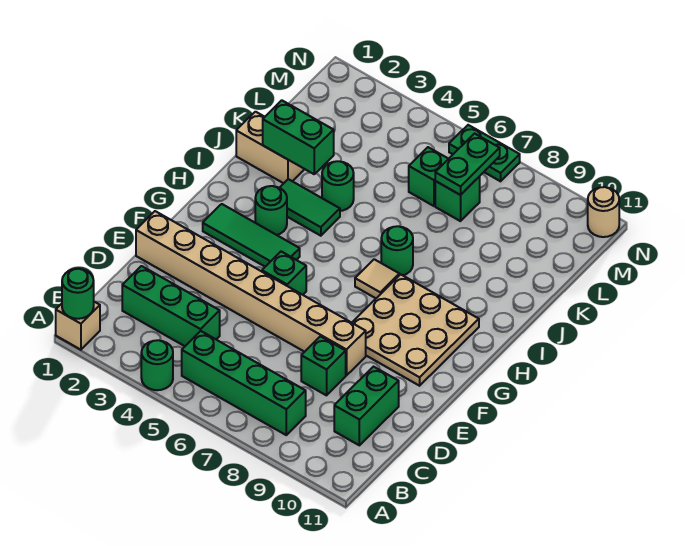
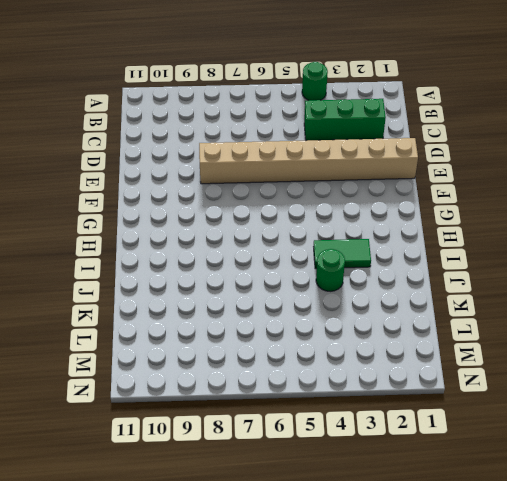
none -> tan brick A1 level 1
none -> green brick B5:B8 level 1
none -> green brick C10:D10 level 1

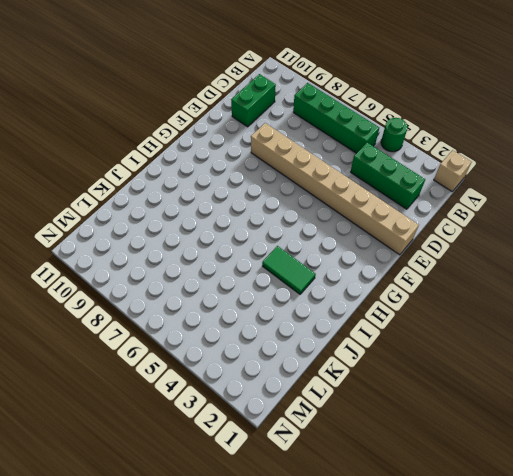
none -> green brick D8 level 1
none -> green brick F5 level 1
none -> tan plate F8:H10 level 1

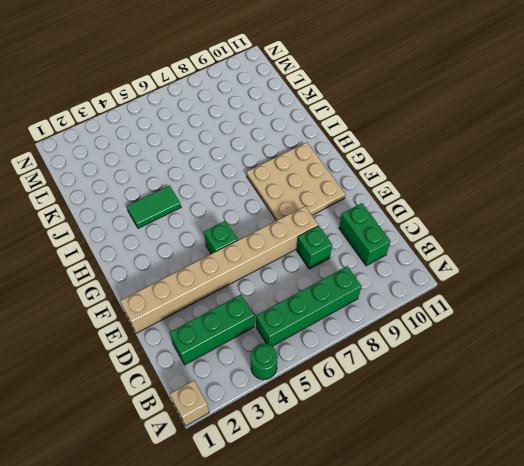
none -> green tile G2:G4 level 1
none -> green round brick H3 level 1
none -> tan tile H7 level 1

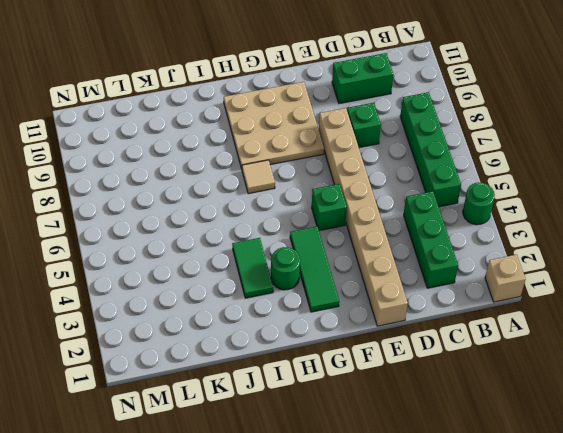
none -> green round brick I7 level 1
none -> tan brick J1:J2 level 1
none -> green round brick J4 level 1

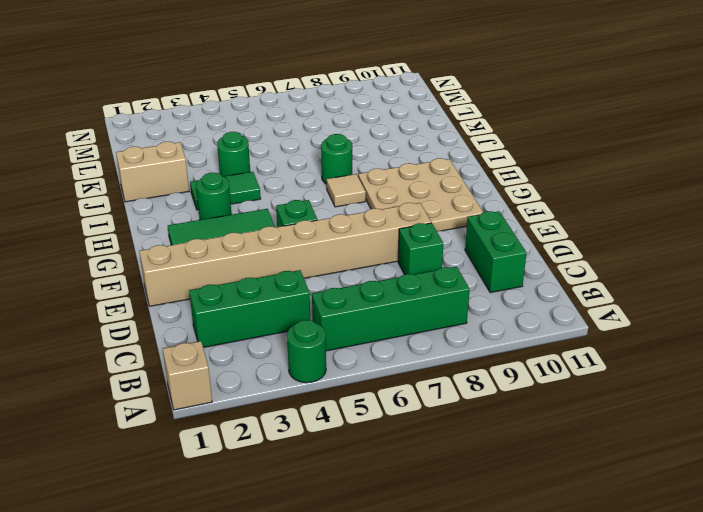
none -> green brick L6 level 1
none -> green brick L7 level 1
none -> green plate N6:N7 level 1

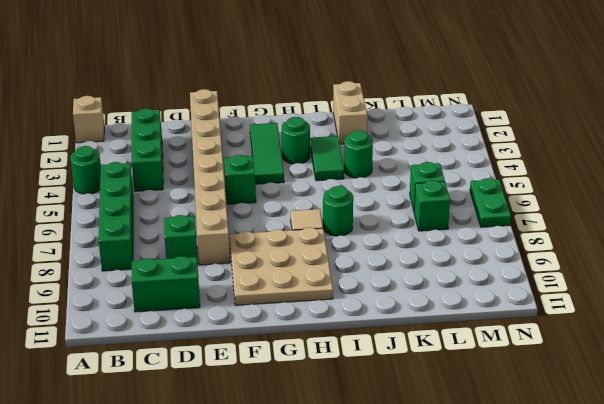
none -> tan round brick N11 level 1
none -> green round brick A1 level 2
none -> green brick J2:J3 level 2

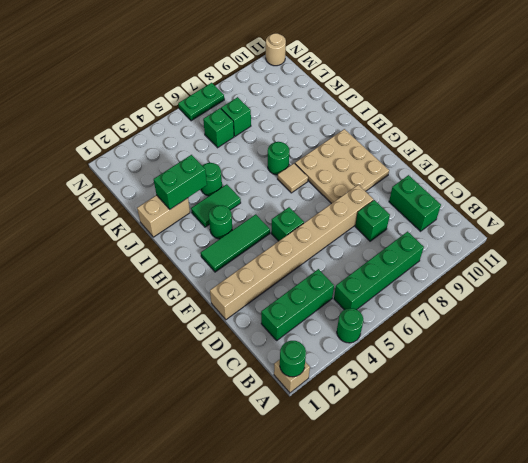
none -> green plate L7:M7 level 2

